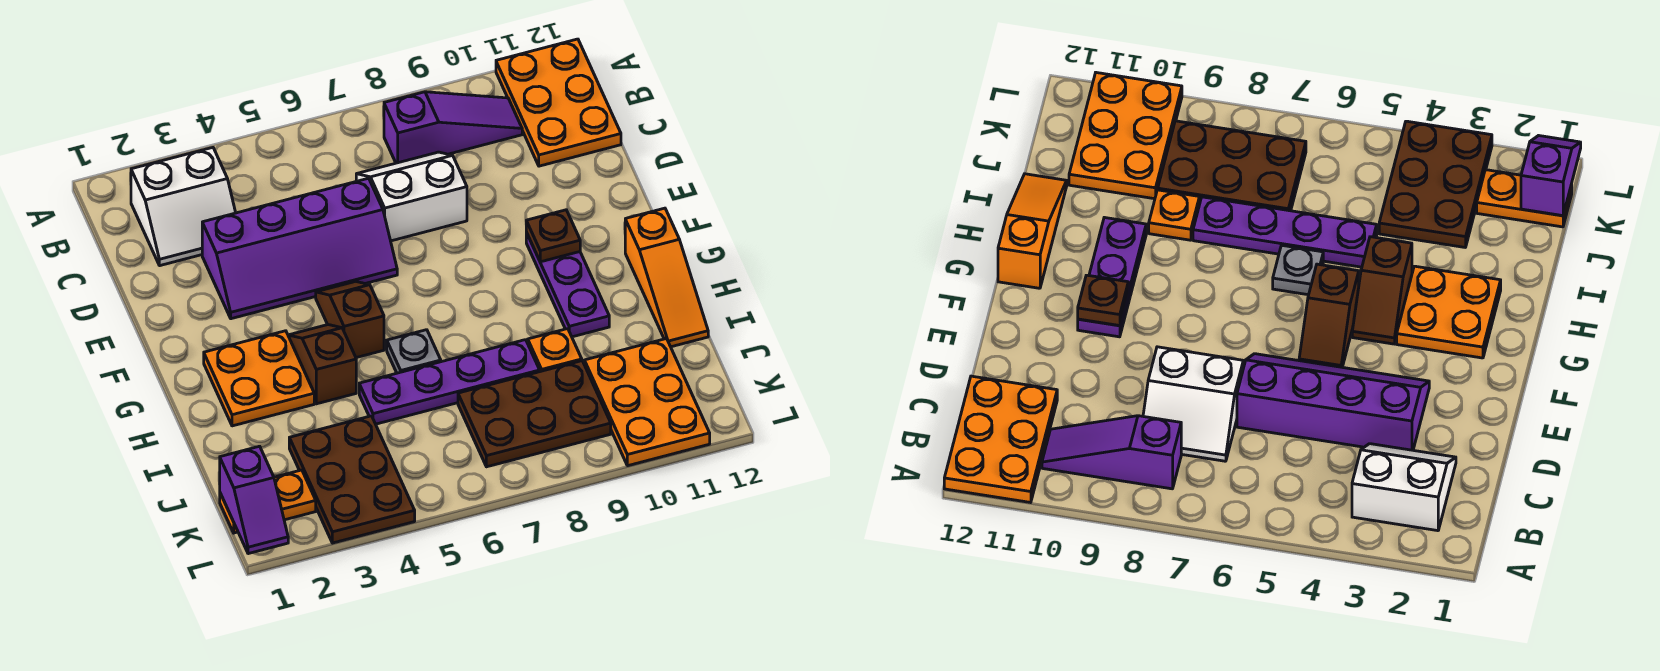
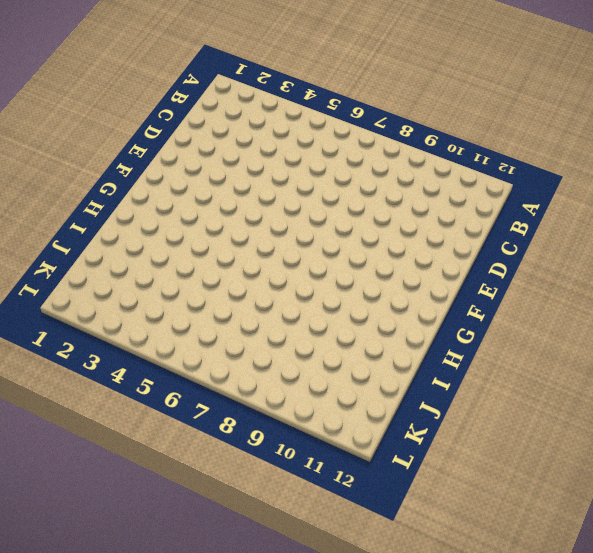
none -> orange plate A11:C12 level 1
none -> white slope B2:C3 level 1 top B
none -> purple slope B8:B10 level 1 top 8

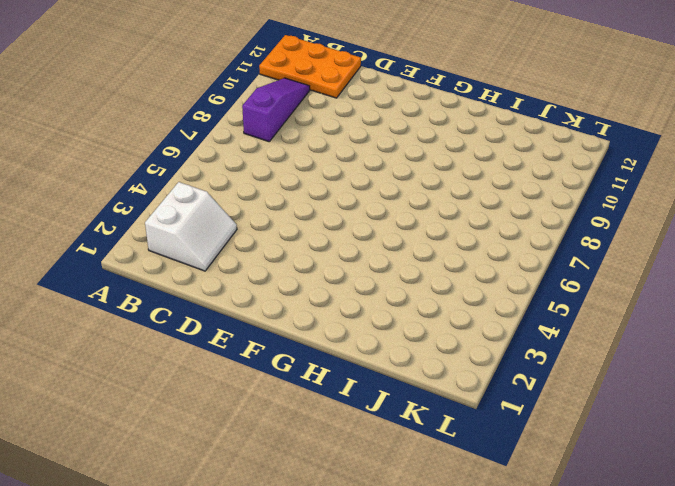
none -> white slope C7:D8 level 1 top D
none -> purple slope D3:E6 level 1 top D
none -> brown slope F5:G5 level 1 top G

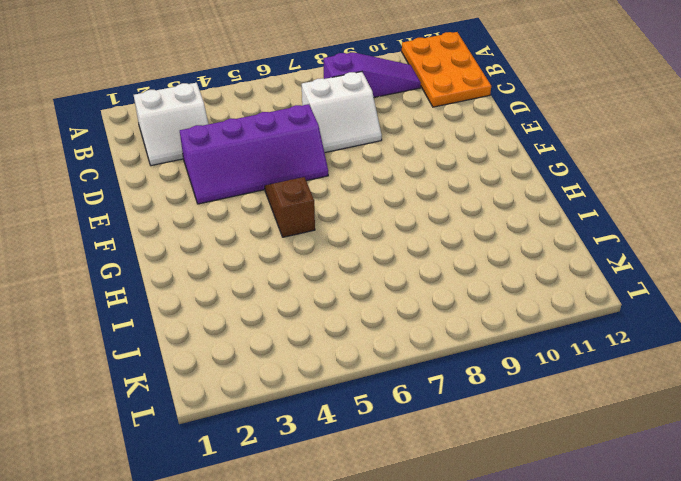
white slope C7:D8 level 1 top C -> white slope C7:D8 level 1 top D
none -> purple plate F10:H10 level 1
none -> orange plate G2:H3 level 1
none -> brown slope G4:H4 level 1 top H

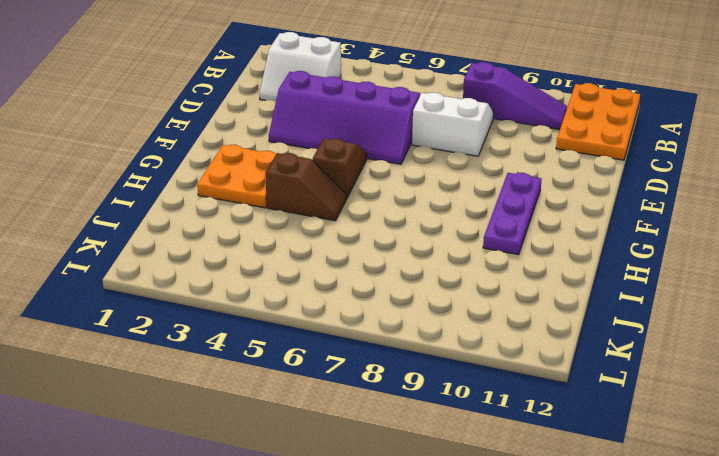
brown slope H4:H5 level 1 top 4 -> brown slope G4:H4 level 1 top H
none -> orange slope G12:I12 level 1 top G
none -> grey plate H6 level 1
none -> purple plate I5:I8 level 1

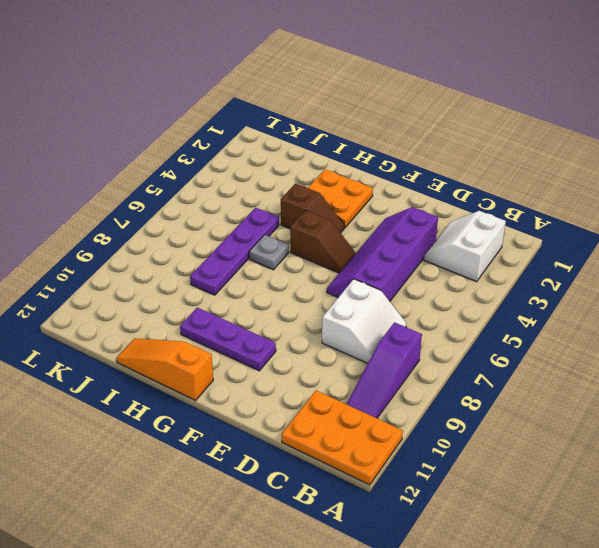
none -> orange plate I9 level 1
none -> brown plate J3:L4 level 1
none -> brown plate J7:K9 level 1

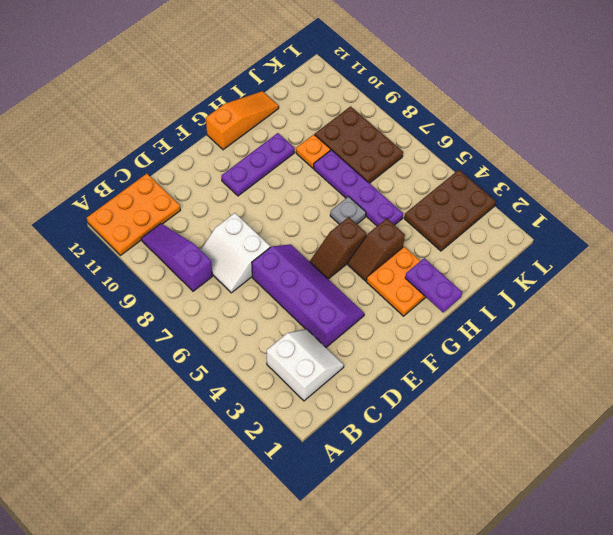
purple plate H1:H2 level 2 -> none
none -> orange plate J10:L11 level 1
none -> orange plate K1:K2 level 1
none -> brown plate F10 level 2

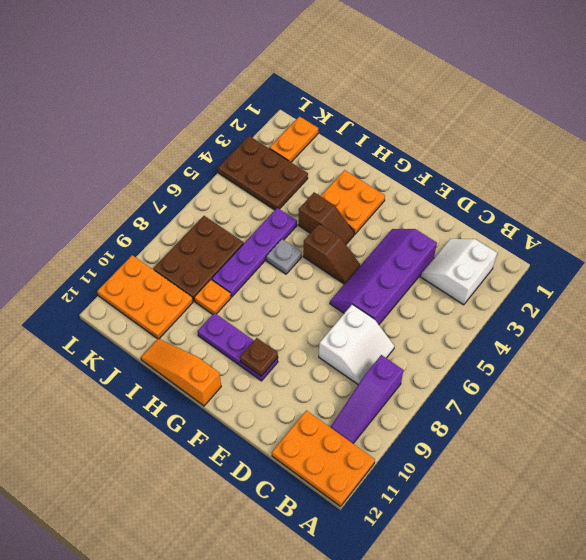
none -> purple slope K1:L1 level 2 top K

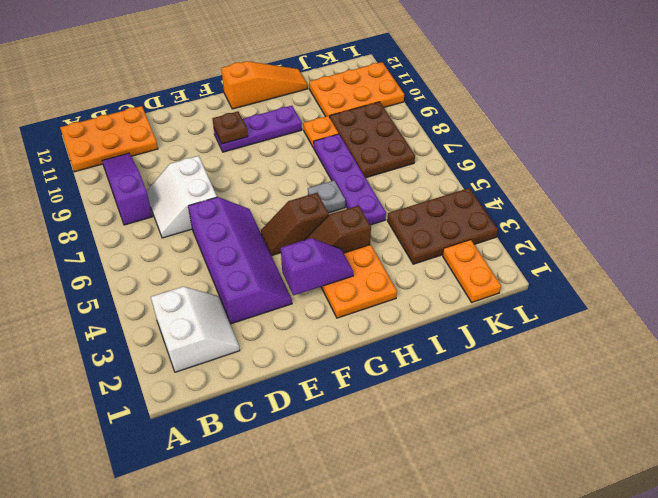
purple slope F3:G3 level 2 top F -> purple slope K1:L1 level 2 top K

